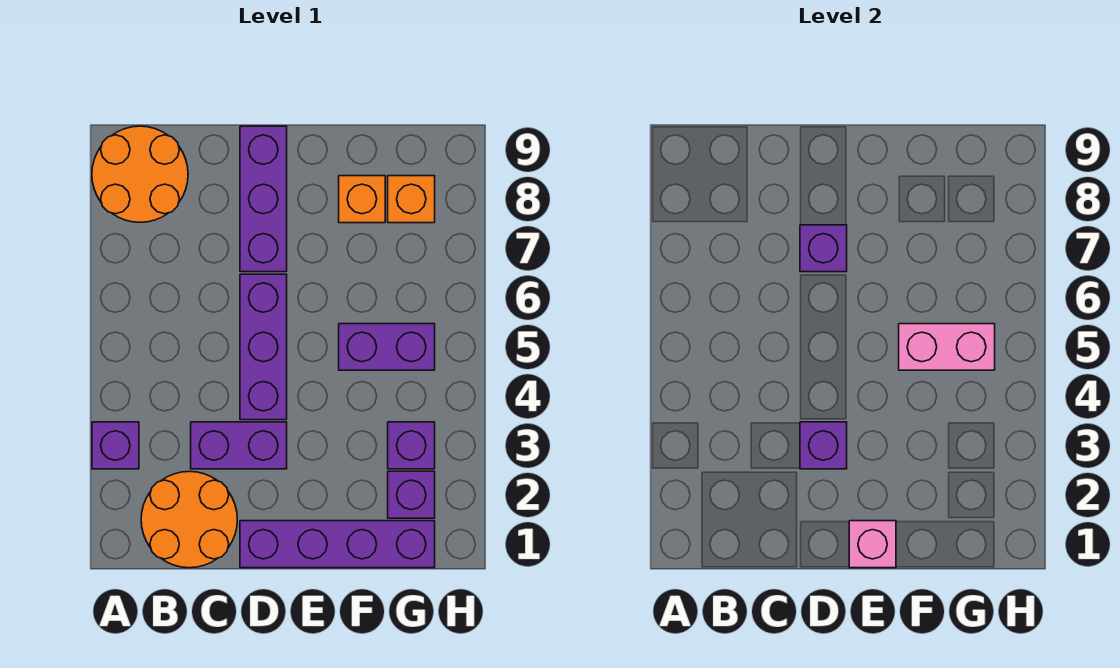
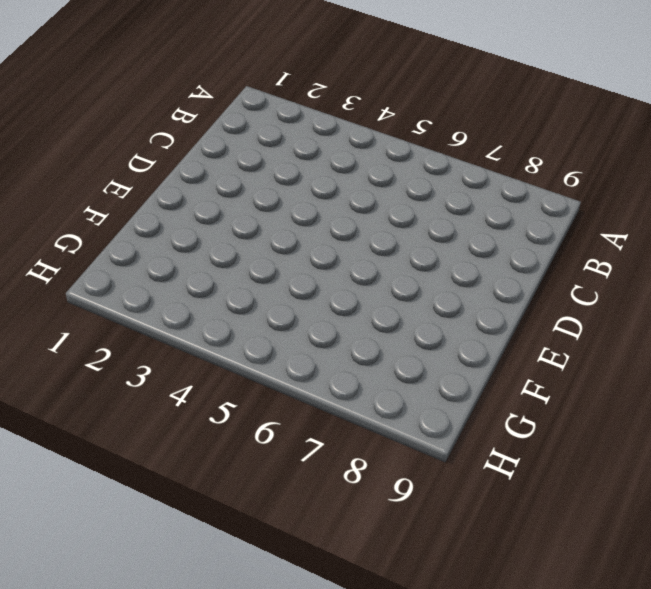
none -> purple brick A3 level 1
none -> orange round brick A8:B9 level 1
none -> orange round brick B1:C2 level 1

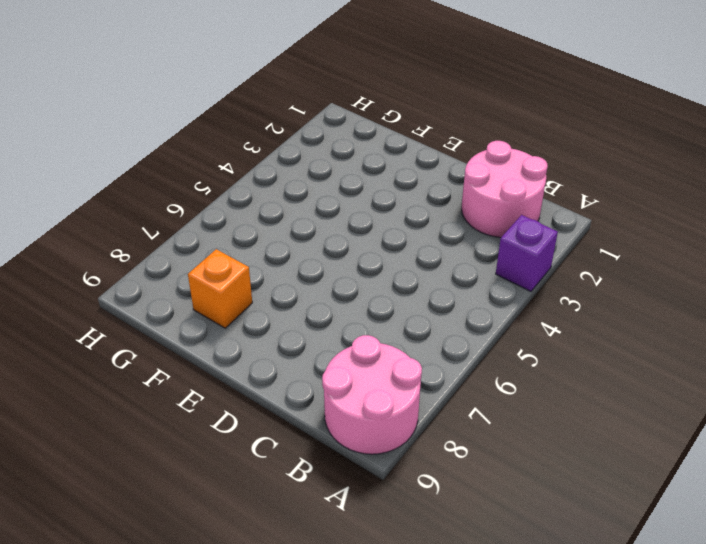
pink round brick A8:B9 level 1 -> orange round brick A8:B9 level 1
pink round brick B1:C2 level 1 -> orange round brick B1:C2 level 1
none -> purple brick C3:D3 level 1
none -> purple brick D1:G1 level 1
none -> purple brick D4:D6 level 1

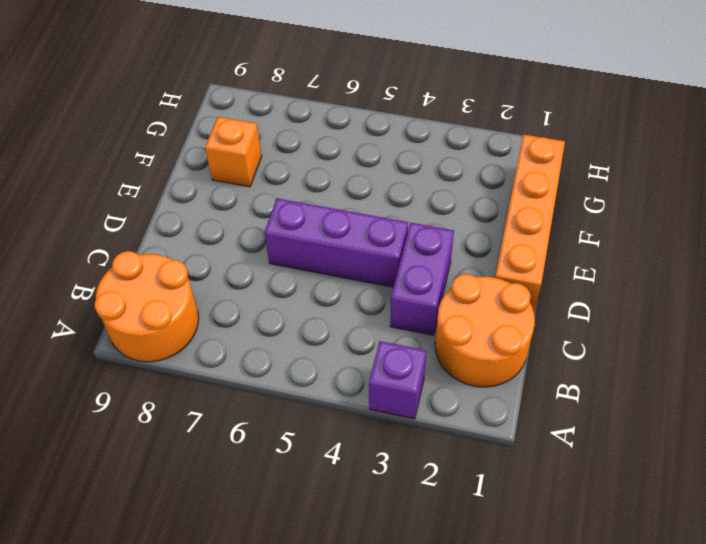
orange brick D1:G1 level 1 -> purple brick D1:G1 level 1
none -> purple brick D7:D9 level 1
none -> purple brick F5:G5 level 1
none -> purple brick G2 level 1

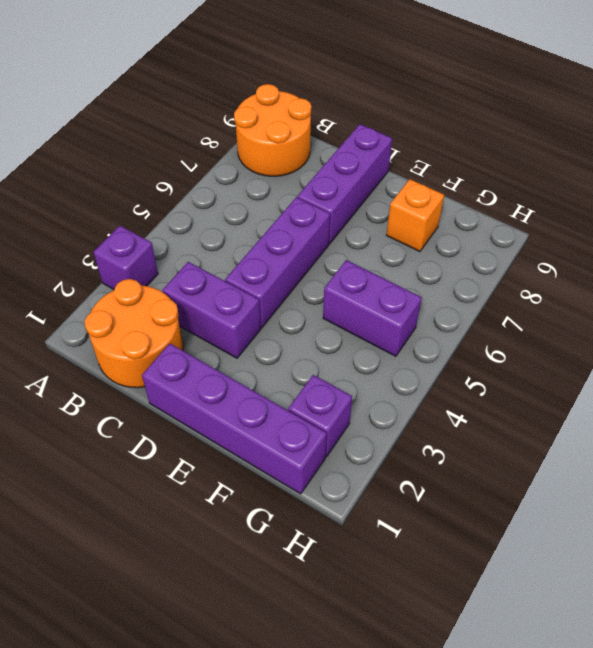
none -> purple brick G3 level 1
none -> orange brick G8 level 1
none -> purple brick D3 level 2

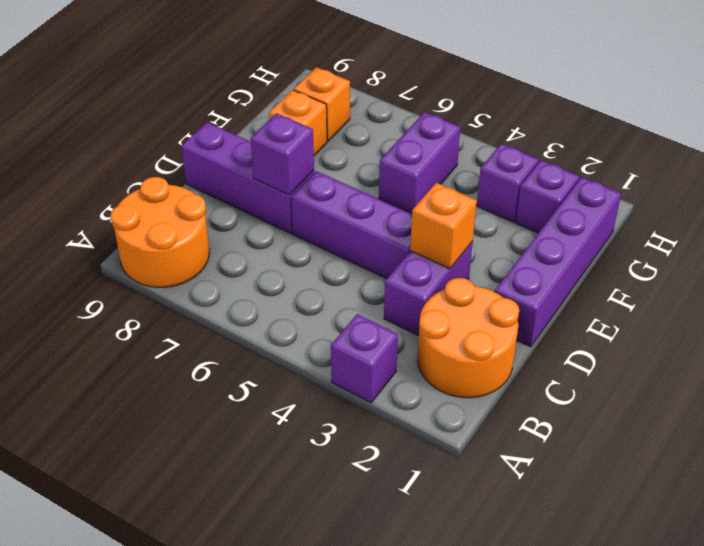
orange brick D3 level 2 -> purple brick D3 level 2
none -> pink brick E1 level 2
none -> pink brick F5:G5 level 2

